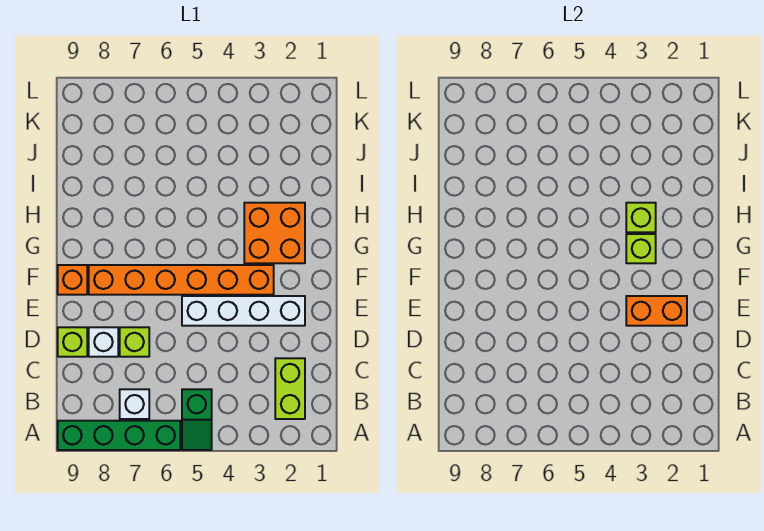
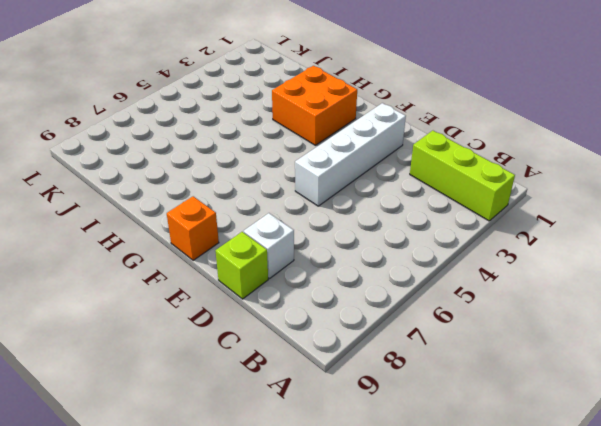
lime brick A2:C2 level 1 -> lime brick B2:C2 level 1
none -> green slope A5:B5 level 1 top B
none -> green brick A6:A9 level 1
none -> white brick B7 level 1

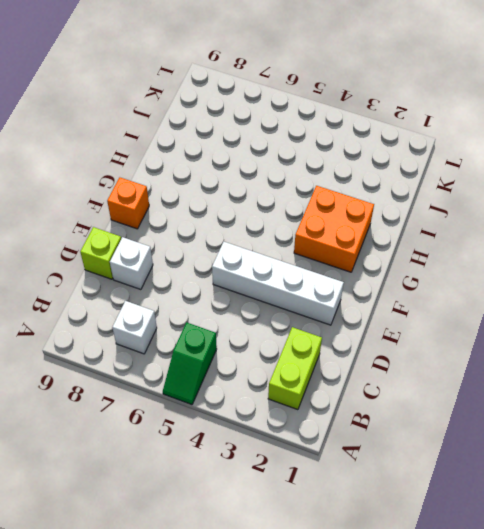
none -> green brick A6:A9 level 1
none -> lime brick D7 level 1
none -> orange brick F3:F8 level 1

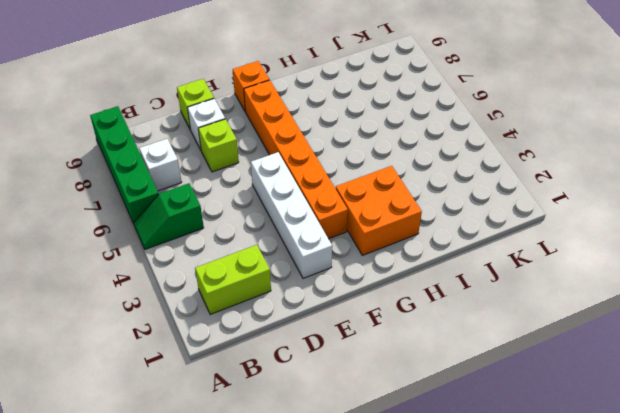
none -> orange brick E2:E3 level 2
none -> lime brick G3 level 2
none -> lime brick H3 level 2

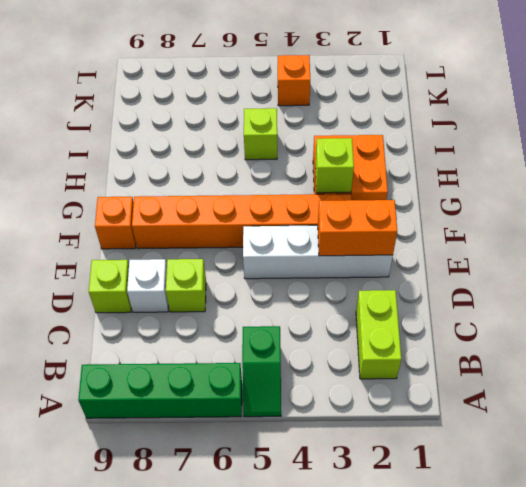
lime brick I5 level 1 -> lime brick H3 level 2
orange brick K4 level 1 -> none
none -> white brick B7 level 1

